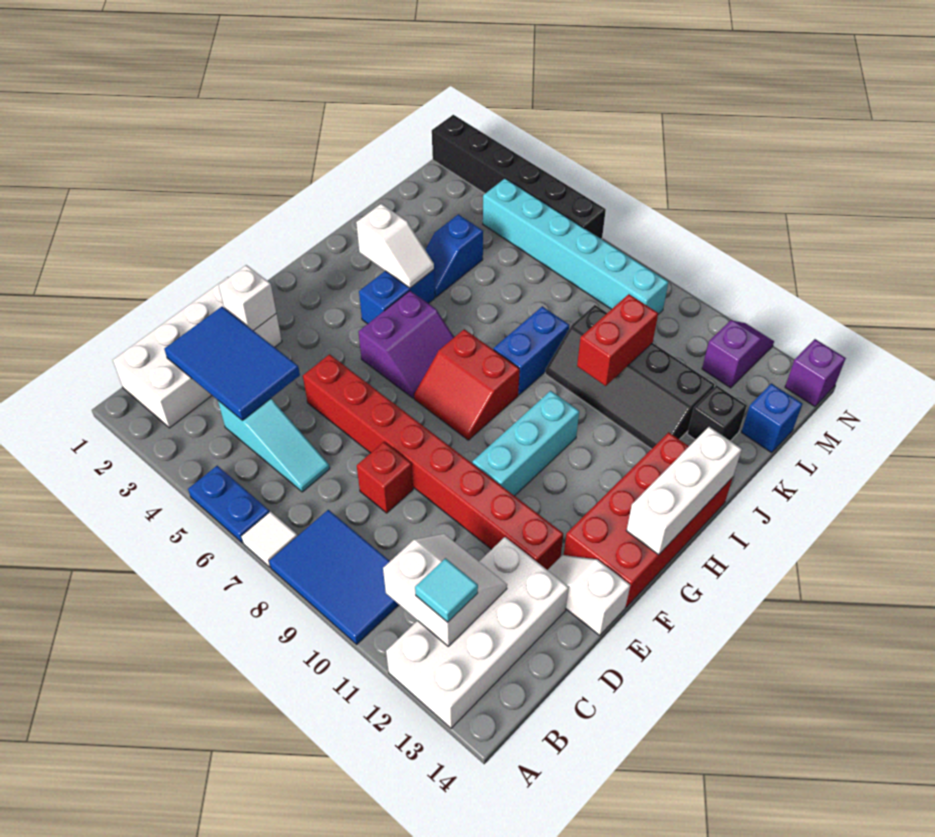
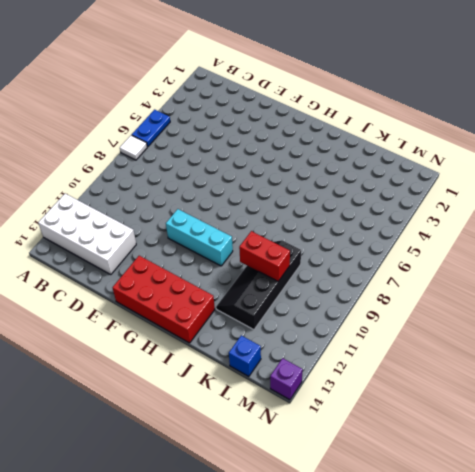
none -> blue tile A8:B10 level 1
none -> white brick B1:E2 level 1
none -> cyan slope C4:C6 level 1 top 4
none -> red brick D8 level 1

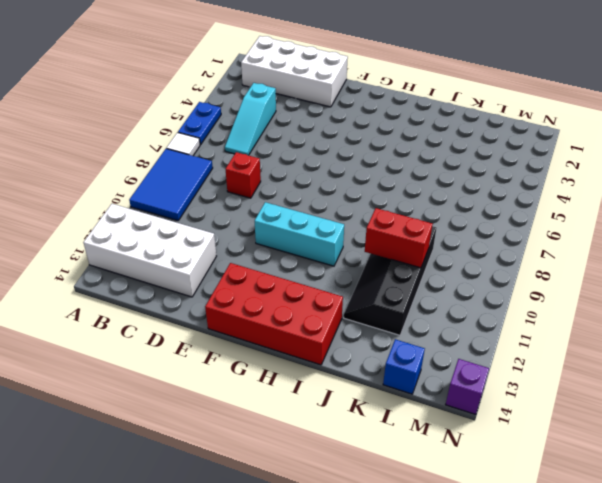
none -> red brick E5:E12 level 1
none -> white slope E13:E14 level 1 top 14
none -> purple slope G5:H6 level 1 top 5
none -> red slope G7:H8 level 1 top H

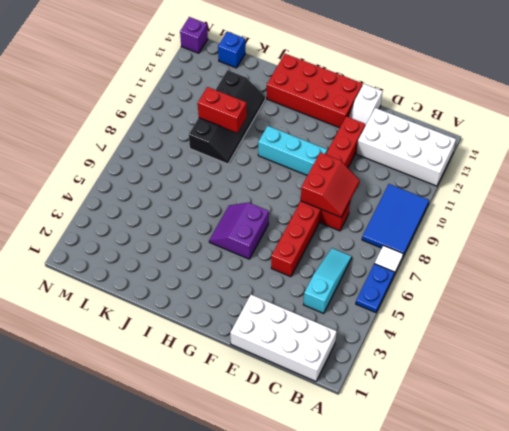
red slope D8:E9 level 2 top E -> red slope G7:H8 level 1 top H
purple slope G5:H6 level 1 top G -> purple slope G5:H6 level 1 top 5
none -> blue brick H4:I4 level 1
none -> blue brick I8:J8 level 1
none -> blue slope J4:K4 level 1 top K
none -> black brick K13 level 1

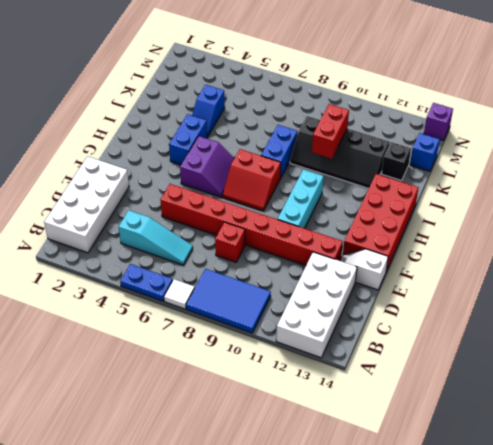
none -> cyan brick M4:M9 level 1
none -> purple slope M12:N12 level 1 top M
none -> black brick N1:N6 level 1
none -> white slope B11:C12 level 2 top B

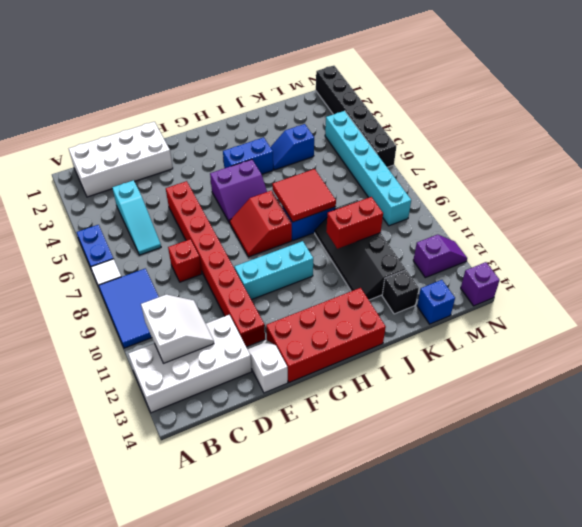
red tile I7:J8 level 2 -> none
none -> blue tile C2:D4 level 2
none -> white brick E2 level 2
none -> white brick G14:I14 level 2
none -> white slope I3:I4 level 2 top 3

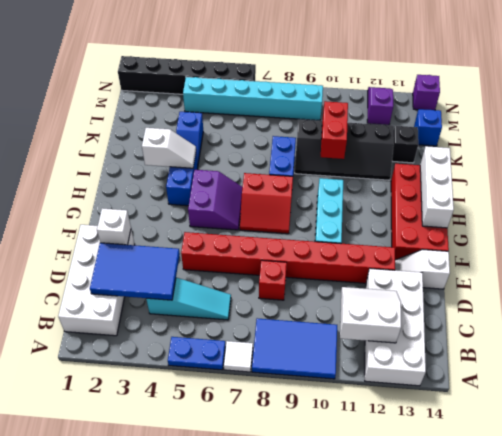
none -> cyan tile B12 level 3

